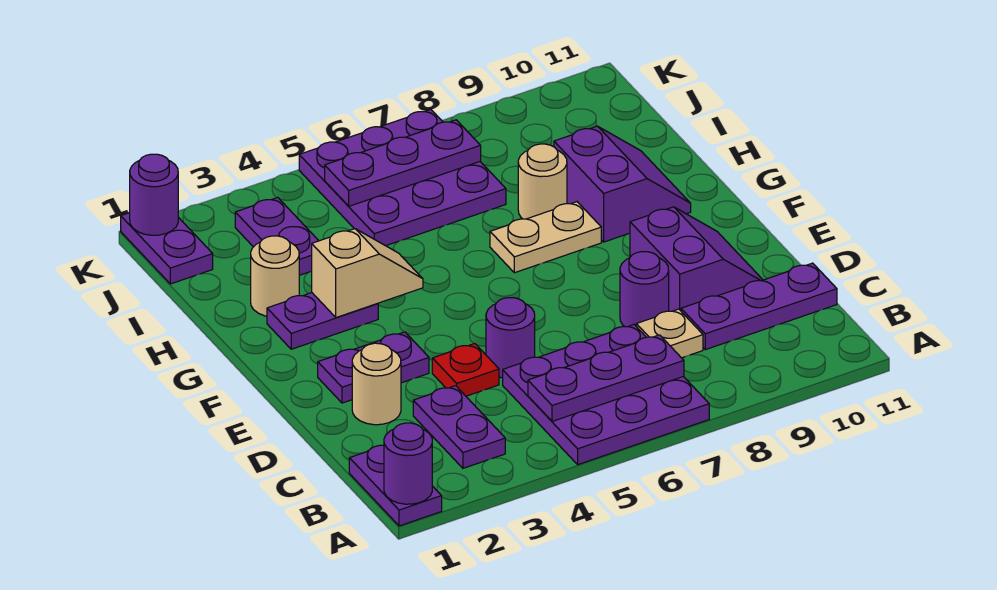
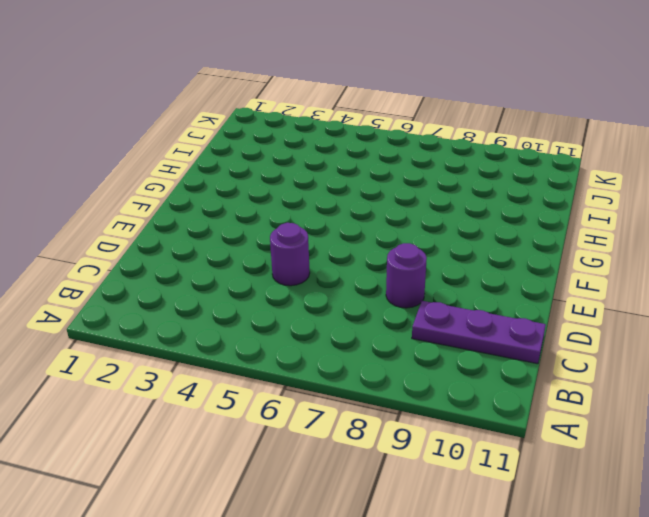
none -> purple plate A1:B1 level 1
none -> purple plate A5:C7 level 1
none -> purple plate B3:C3 level 1

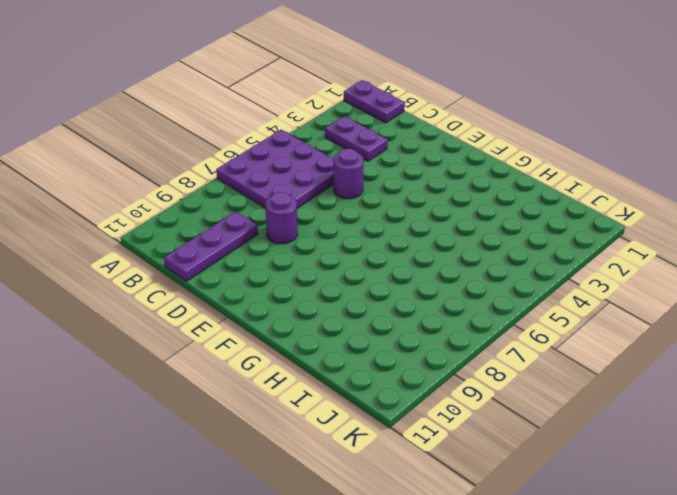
none -> tan plate C8 level 1
none -> tan round brick D2 level 1
none -> red plate D4 level 1

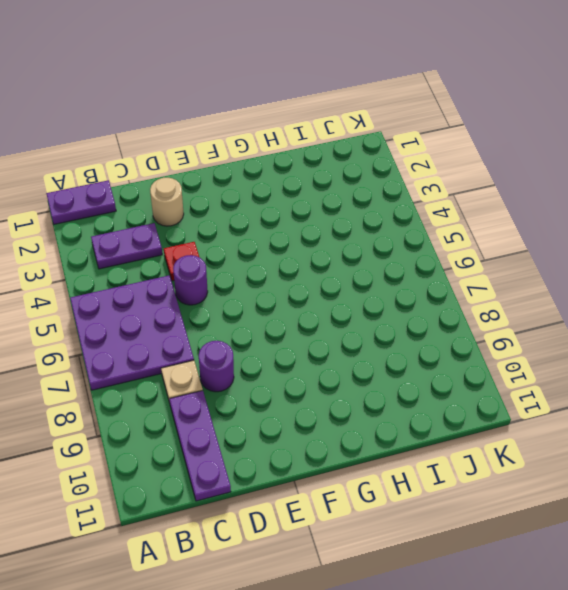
none -> purple slope D9:E10 level 1 top 9
none -> purple plate E2:E3 level 1
none -> purple plate G2:G3 level 1

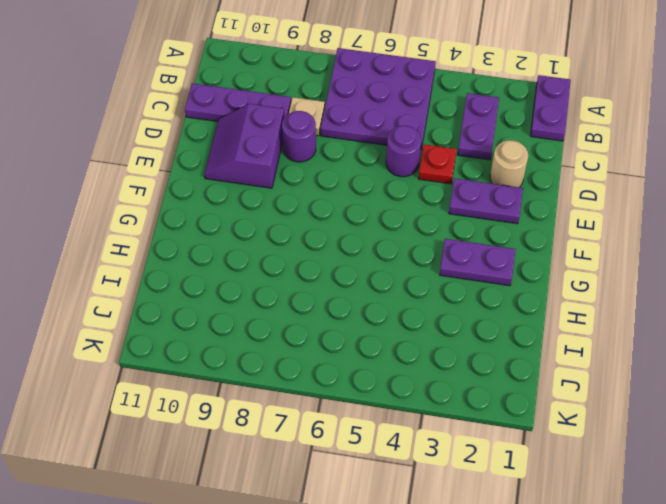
none -> tan plate G7:G8 level 1
none -> purple slope G9:H10 level 1 top 9
none -> tan round brick H2 level 1

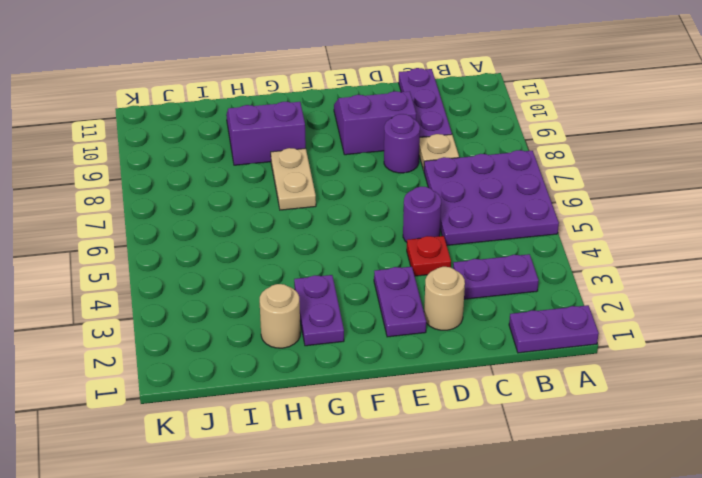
none -> tan round brick H8 level 1
none -> purple plate I3:J3 level 1
none -> purple plate I5:K7 level 1

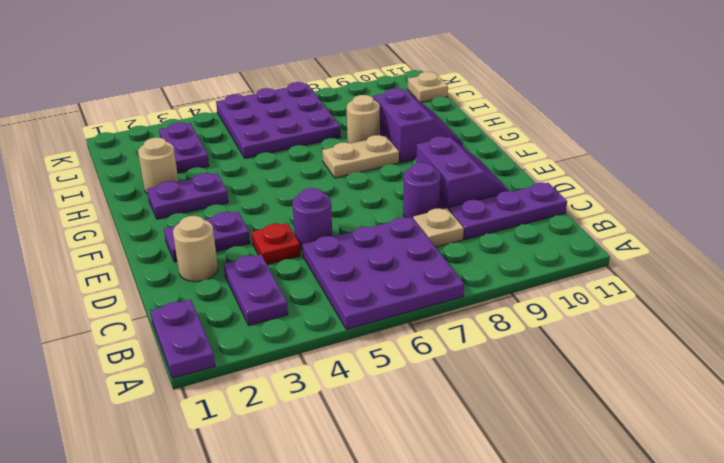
tan plate J11 level 1 -> none
none -> purple plate J1:K1 level 1
none -> purple round brick A1 level 2
none -> purple plate B5:B7 level 2

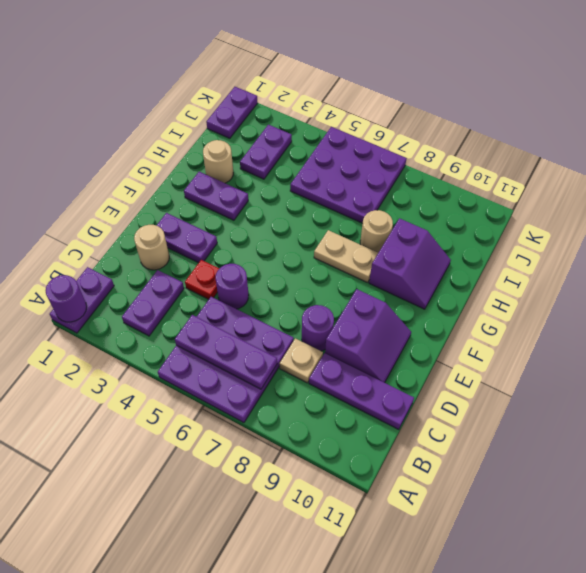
none -> tan slope G3:G4 level 2 top 3
none -> purple plate J5:J7 level 2
none -> purple round brick K1 level 2

